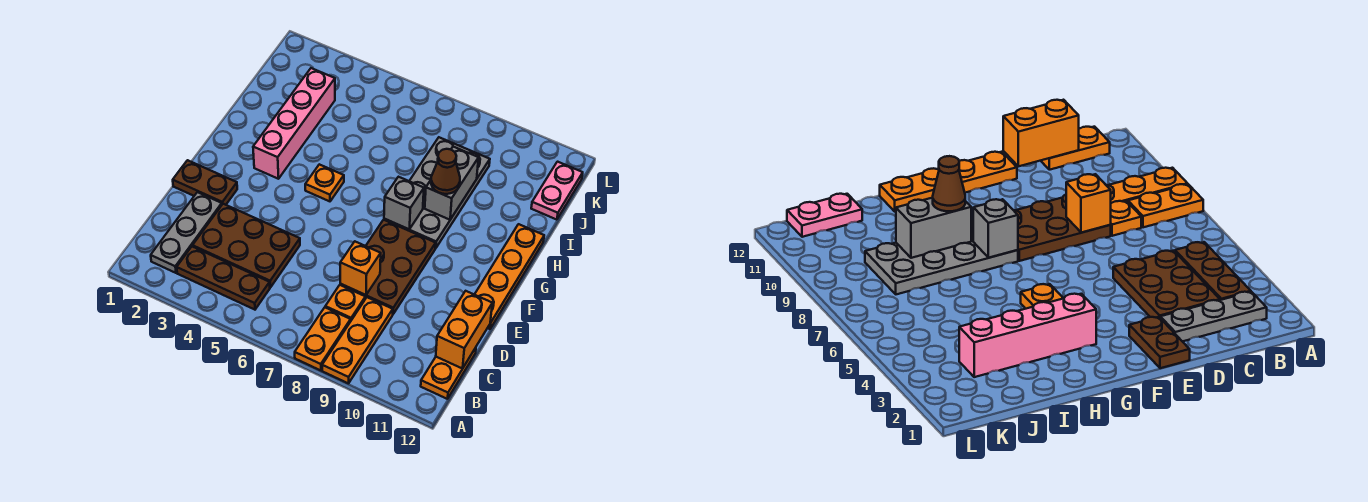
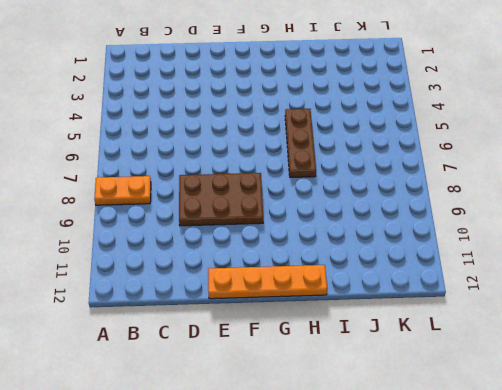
brown plate H5:H7 level 1 -> brown plate B3:B5 level 1
none -> orange plate A9:C9 level 1
none -> grey plate B2:D2 level 1
none -> orange plate B12:C12 level 1

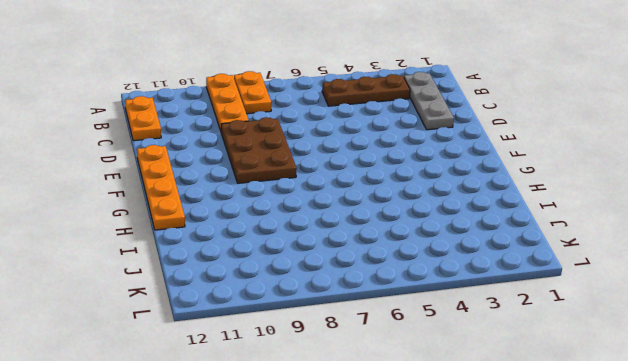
none -> brown plate C3:D5 level 1
none -> orange plate C8 level 1
none -> brown plate E1:E2 level 1

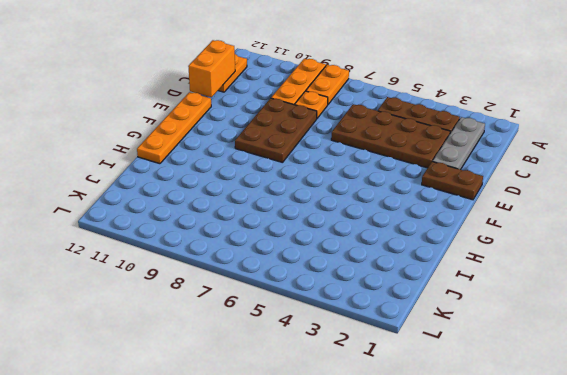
brown plate C3:D6 level 1 -> brown plate C3:D5 level 1
none -> pink brick G3:J3 level 1
none -> orange plate G5 level 1
none -> grey plate G8:J9 level 1

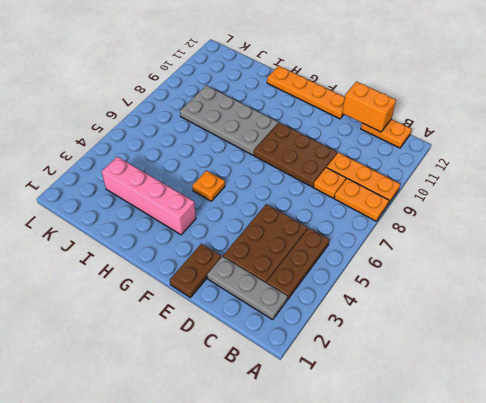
none -> pink plate J12:K12 level 1
none -> orange brick D8 level 2
none -> grey brick G8 level 2

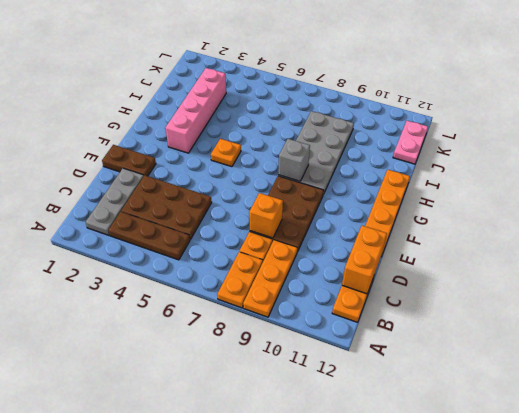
none -> grey brick H9:I9 level 2
none -> brown cone H9 level 3

